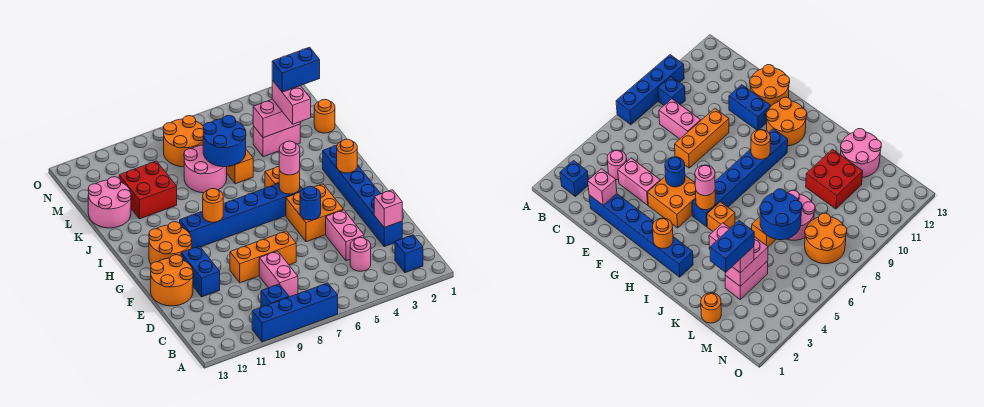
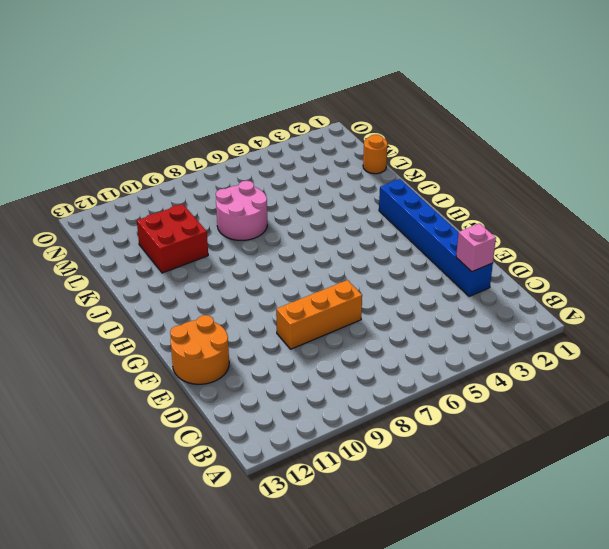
none -> blue brick A7:A10 level 1
none -> blue brick B2 level 1
none -> blue brick B9 level 1
none -> pink round brick C4 level 1

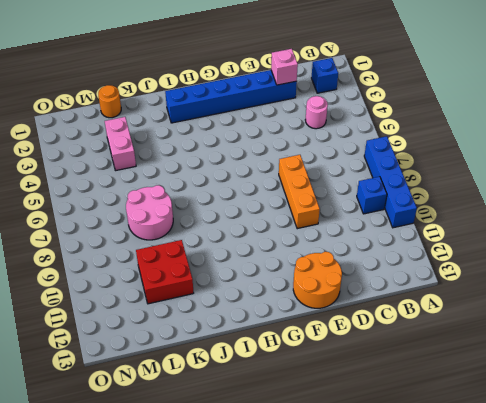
none -> pink brick C8:D8 level 1
none -> pink brick D4:E4 level 1
none -> blue brick E11:F11 level 1
none -> orange brick F4:G5 level 1

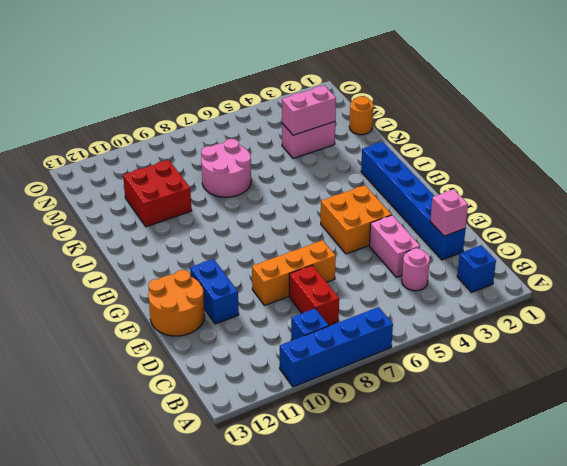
red brick C8:D8 level 1 -> pink brick C8:D8 level 1
none -> orange round brick G11:H12 level 1
none -> blue brick H5:H10 level 1
none -> orange brick I5 level 1
none -> orange brick K6 level 1

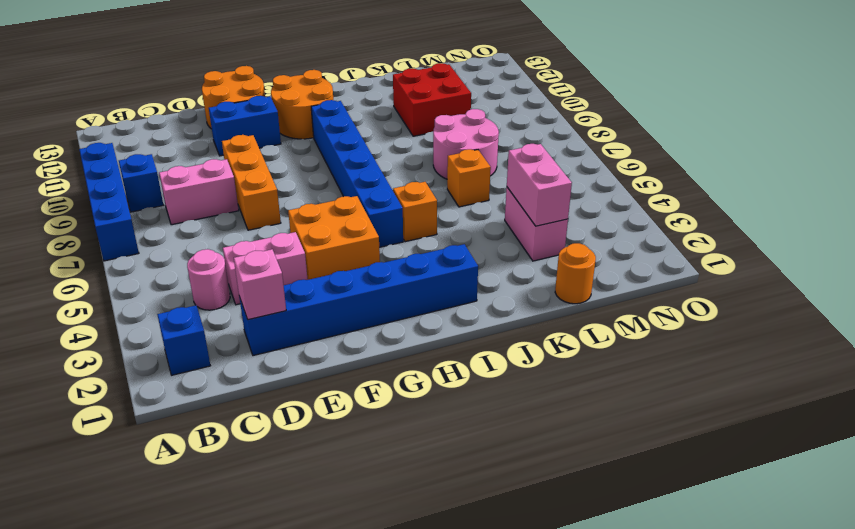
none -> pink round brick K12:L13 level 1
none -> orange round brick M7:N8 level 1
none -> blue round brick F5 level 2
none -> orange round brick H2 level 2

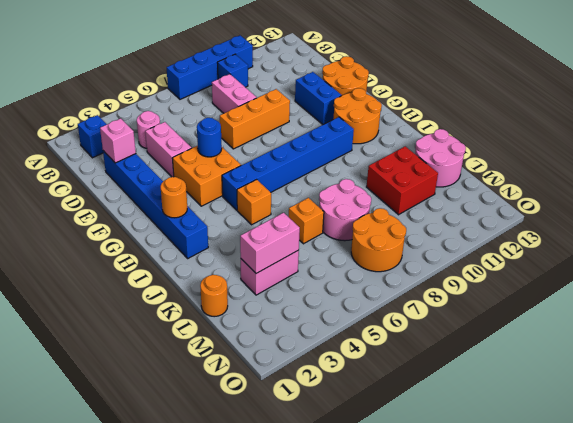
none -> orange round brick H5 level 2
none -> orange round brick H9 level 2
none -> blue round brick K6:L7 level 2
none -> pink round brick H5 level 3

